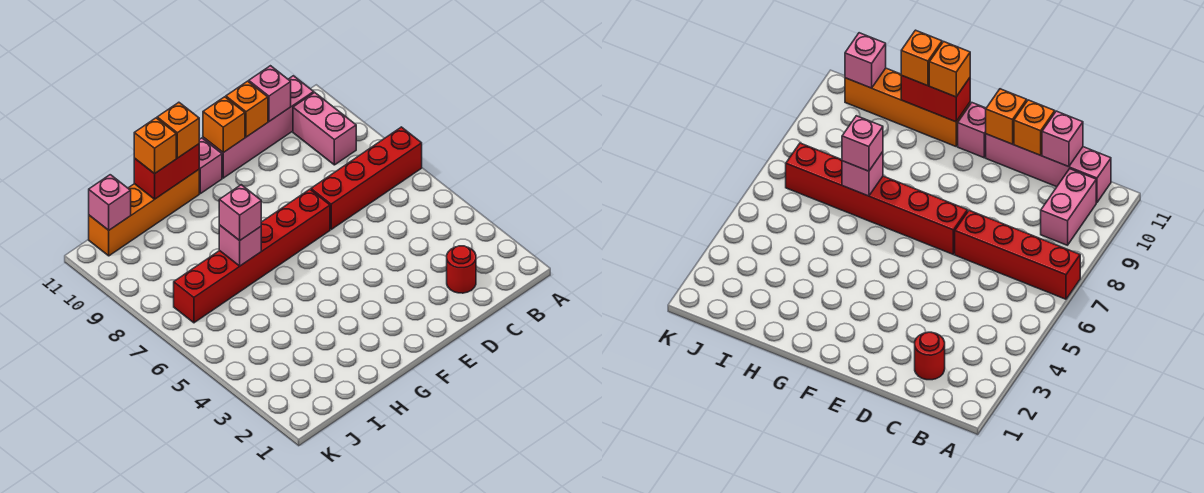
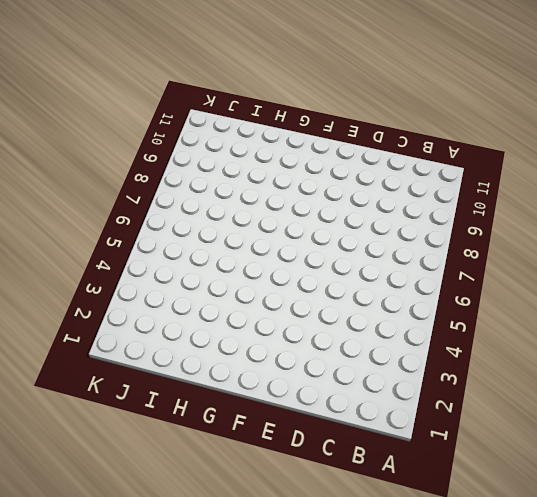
none -> red brick A7:D7 level 1
none -> pink brick B9:B10 level 1
none -> pink brick B11:E11 level 1

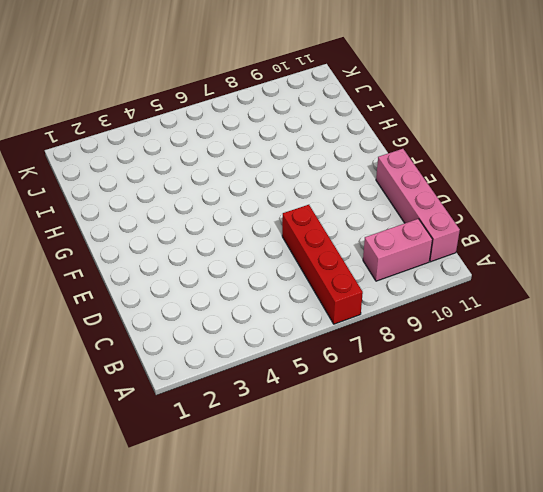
none -> red round brick C2 level 1
none -> red brick E7:J7 level 1
none -> pink brick F11 level 1

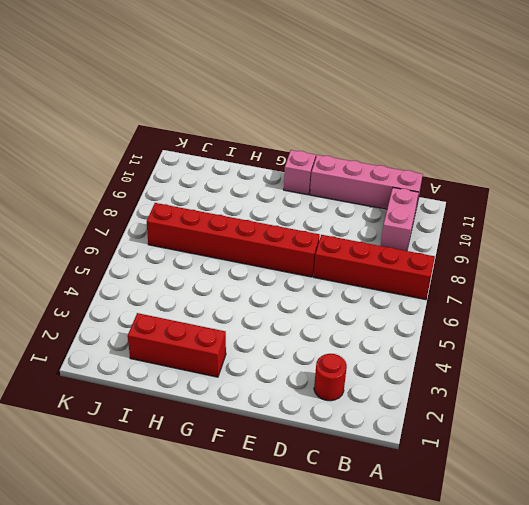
red brick G2:I2 level 1 -> none
none -> orange brick G11:J11 level 1
none -> pink brick C11 level 2
none -> orange brick D11 level 2

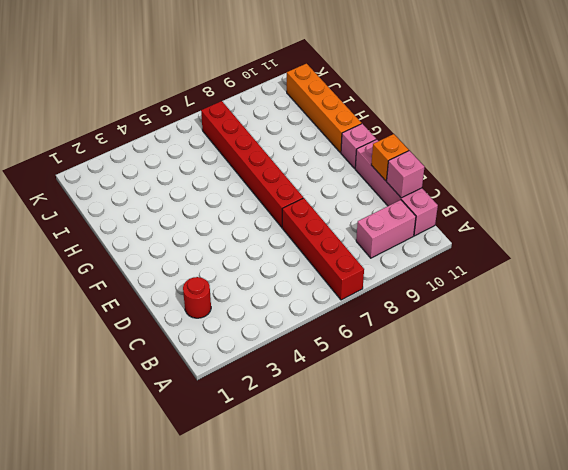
none -> orange brick E11 level 2
none -> red brick G11:H11 level 2
none -> pink brick H7 level 2

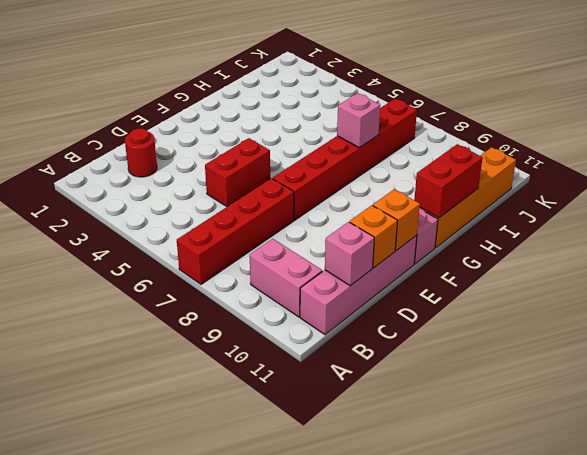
red brick D5:E5 level 1 -> none
none -> pink brick J11 level 2
none -> orange brick G11 level 3
none -> pink brick H7 level 3

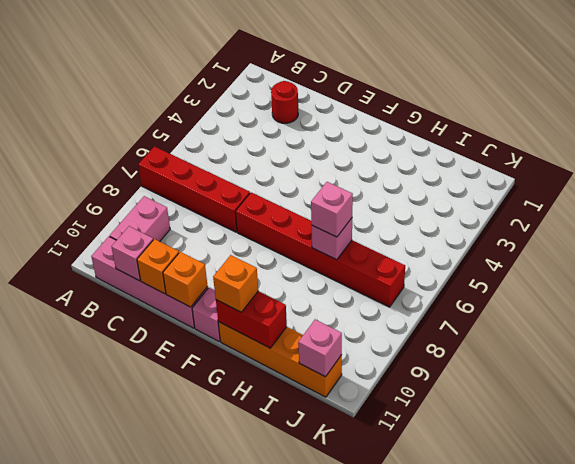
none -> orange brick H11 level 3

